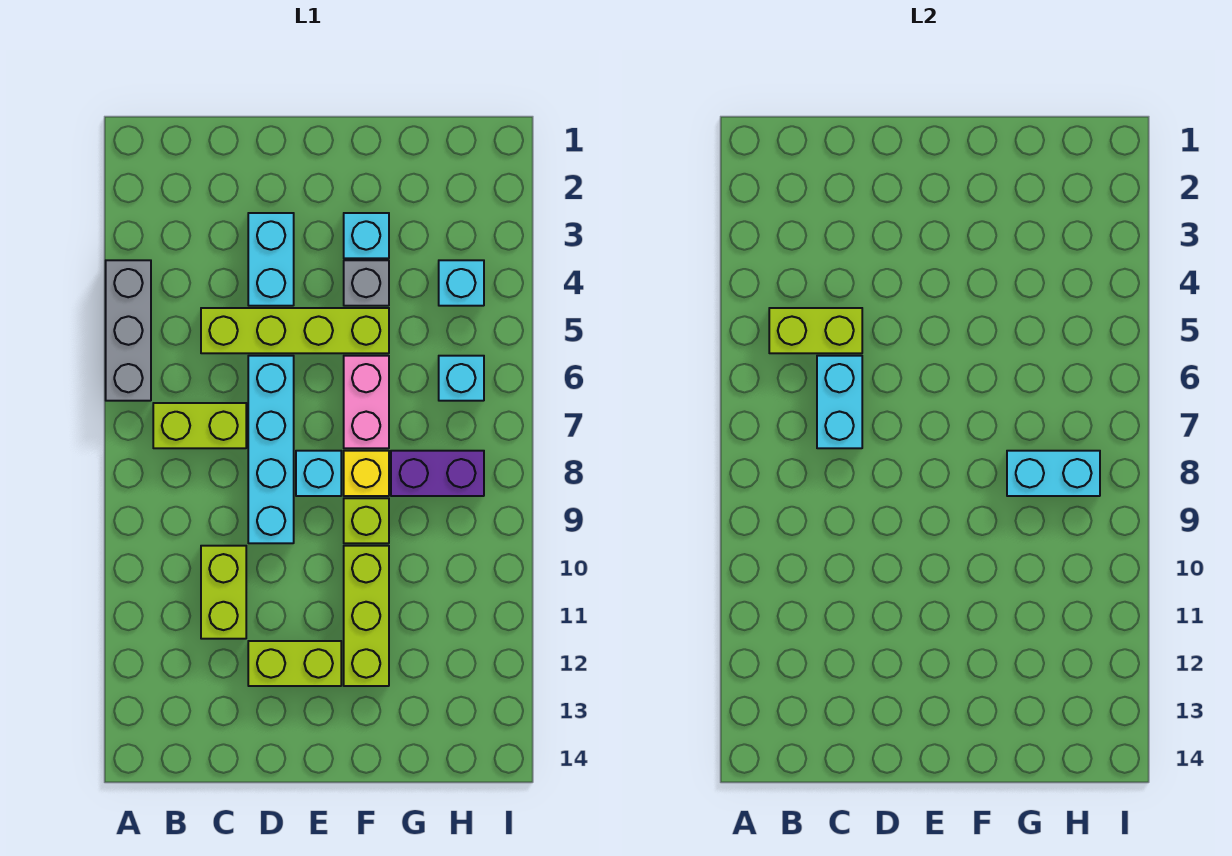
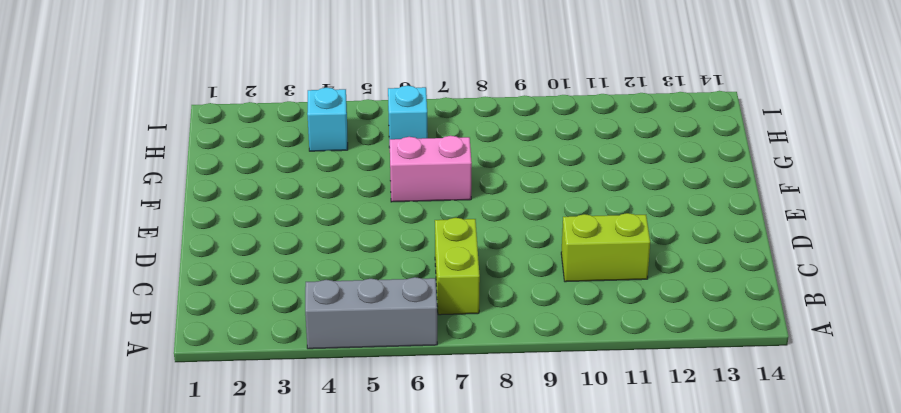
none -> lime brick C5:F5 level 1
none -> cyan brick D3:D4 level 1
none -> cyan brick D6:D9 level 1

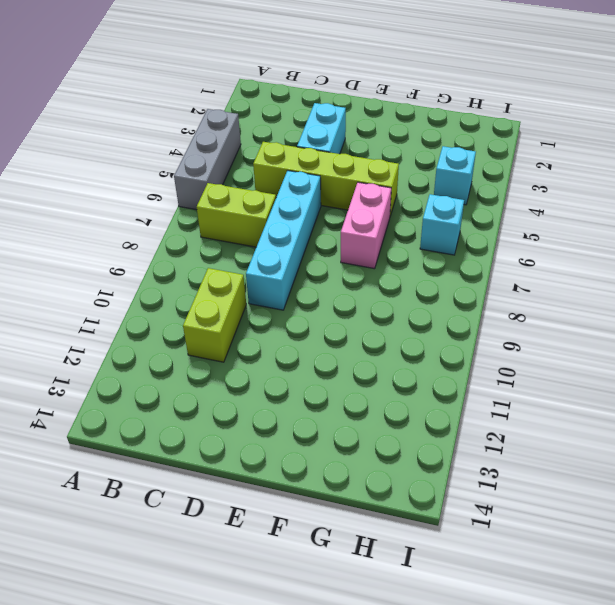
none -> lime brick D12:E12 level 1
none -> cyan brick E8 level 1
none -> cyan brick F3 level 1

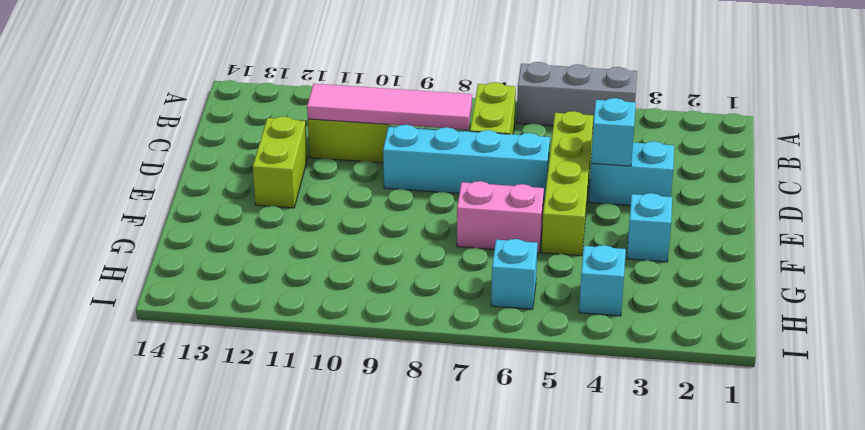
pink tile C8:C11 level 2 -> none
cyan brick D4 level 2 -> cyan brick E8 level 1
none -> grey brick F4 level 1
none -> yellow brick F8 level 1
none -> lime brick F9 level 1

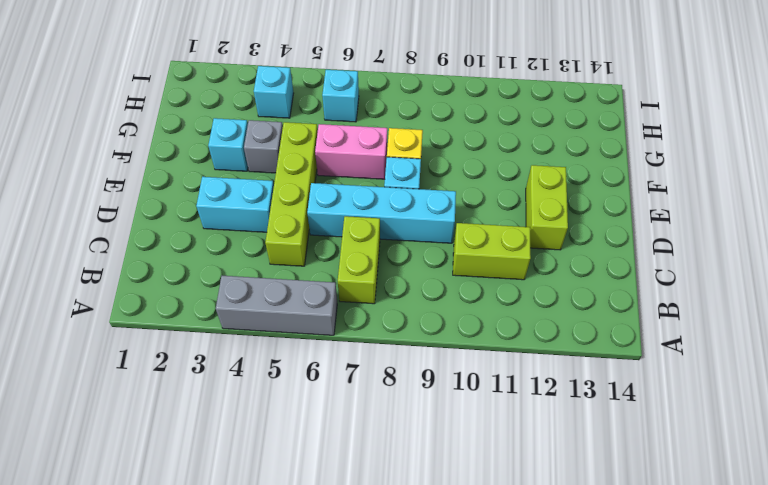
none -> lime brick F9 level 1
none -> lime brick F10:F12 level 1
none -> purple brick G8:H8 level 1

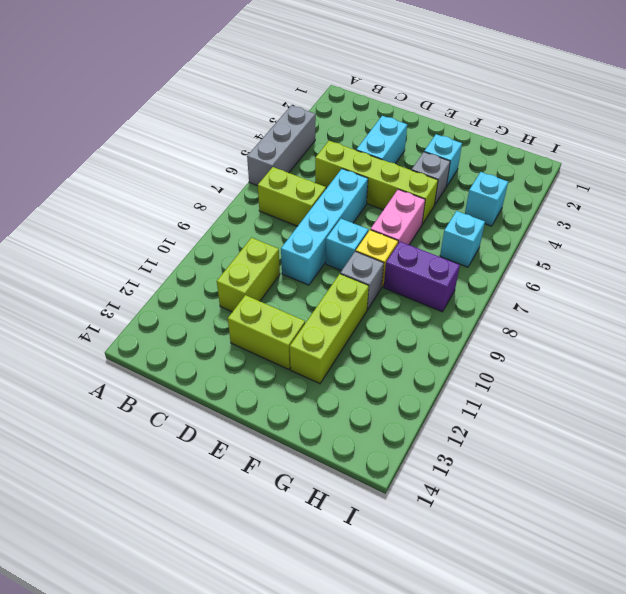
grey brick F9 level 1 -> lime brick F9 level 1
none -> lime brick B5:C5 level 2
none -> cyan brick C6:C7 level 2
none -> cyan brick G8:H8 level 2

